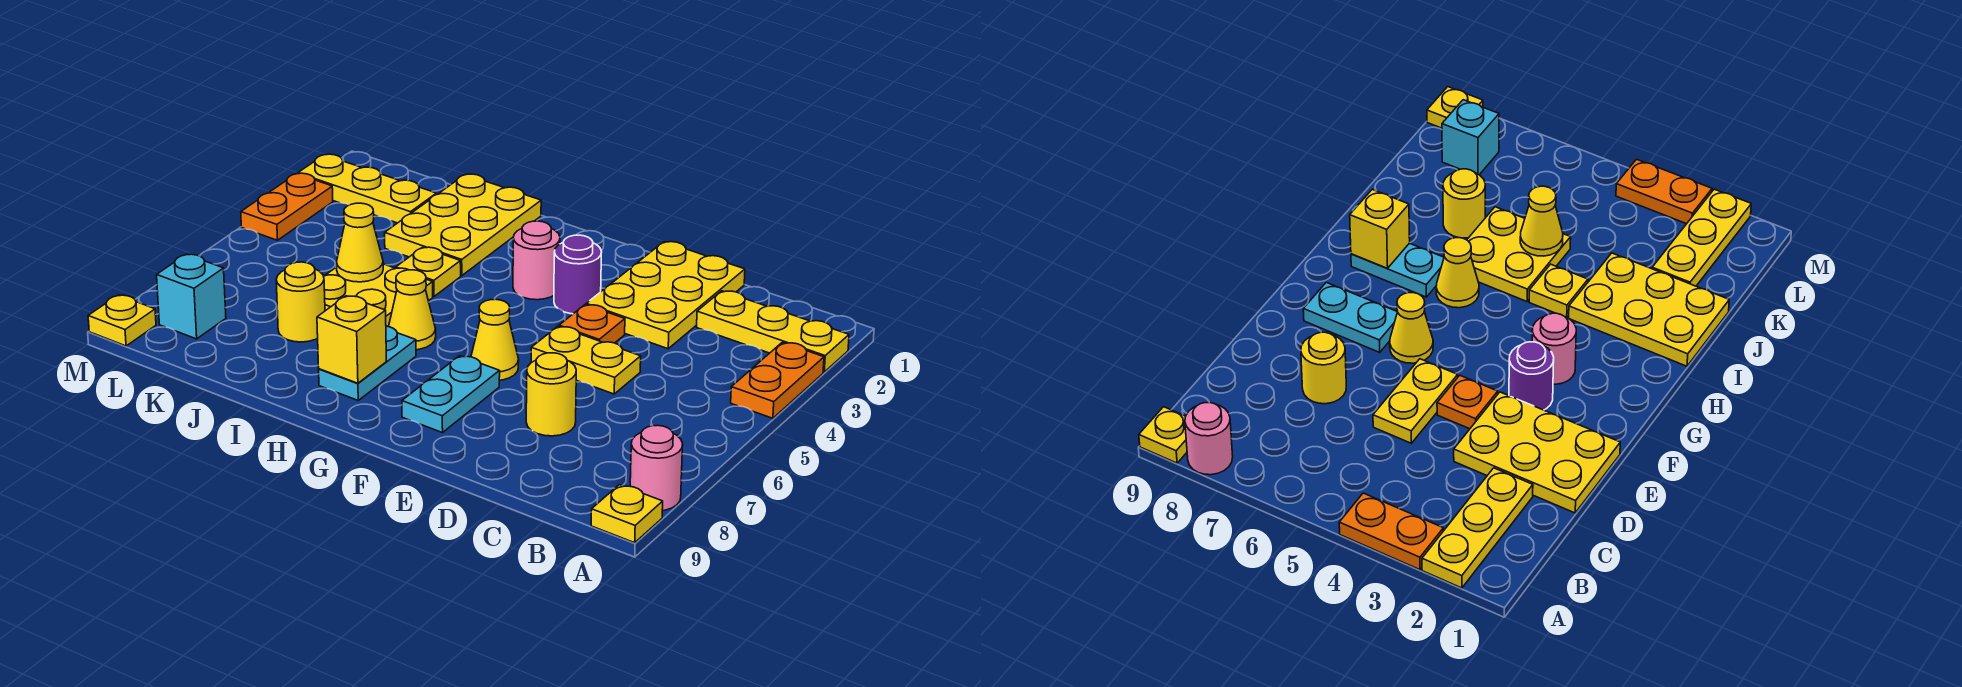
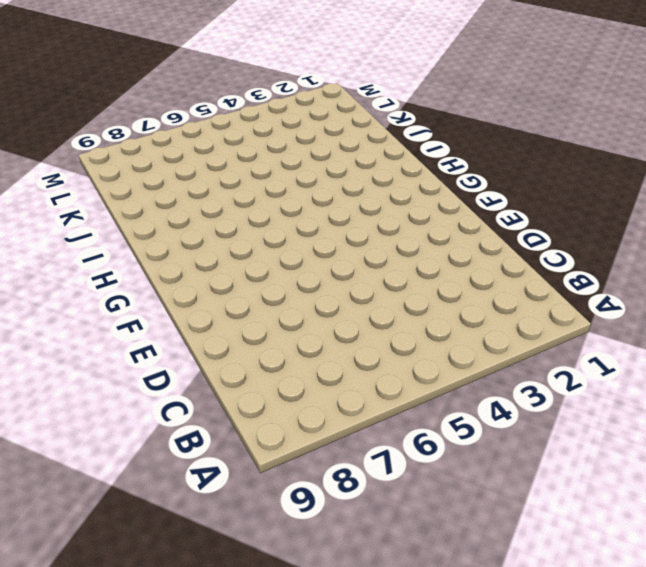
none -> yellow plate A2:C2 level 1
none -> orange plate A3:A4 level 1
none -> pink round brick A8 level 1

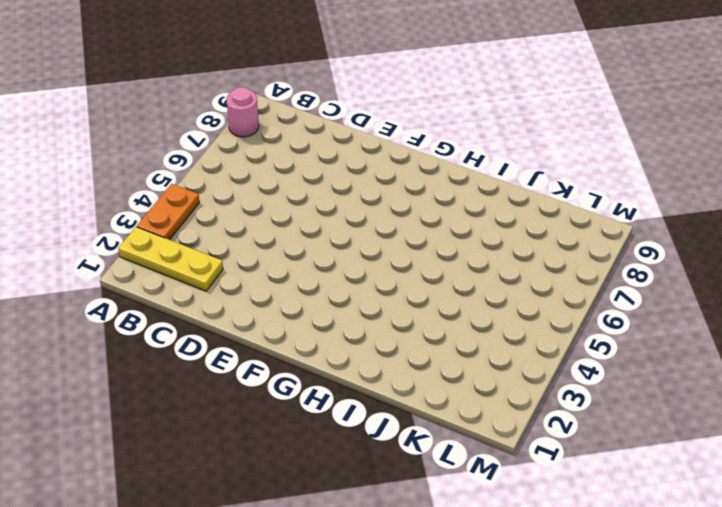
none -> yellow plate A9 level 1
none -> yellow plate D1:E3 level 1
none -> yellow plate D5:E5 level 1

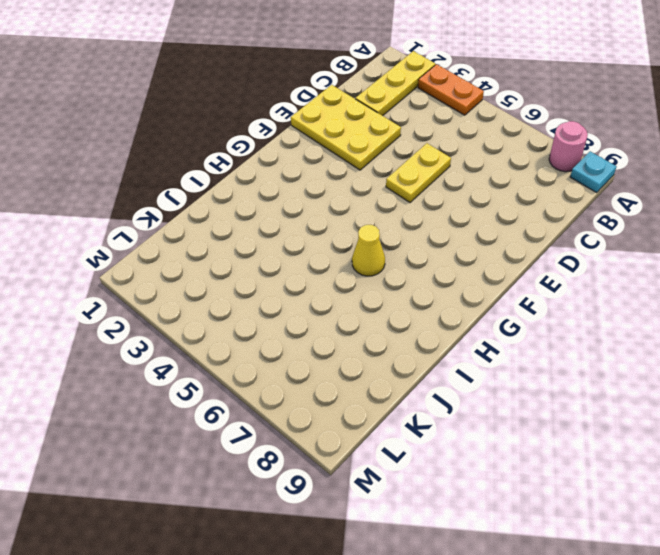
cyan plate A9 level 1 -> yellow plate A9 level 1
none -> yellow round brick D7 level 1
none -> orange plate E4 level 1
none -> purple round brick F3 level 1

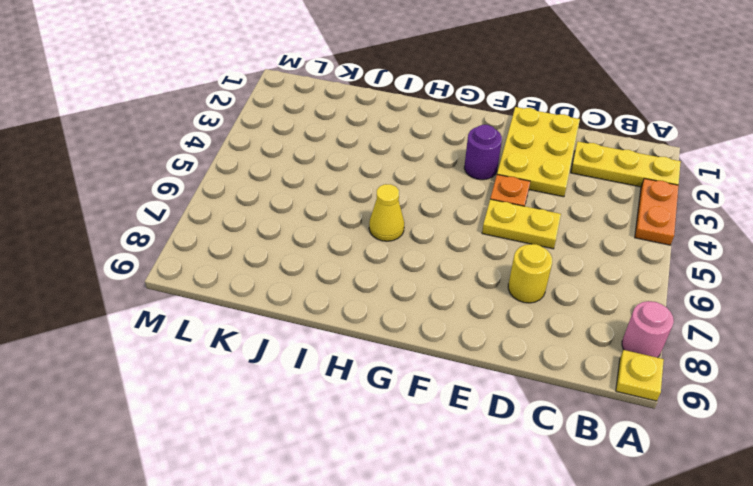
none -> yellow cone F6 level 1
none -> cyan plate F7:F8 level 1
none -> pink round brick G3 level 1

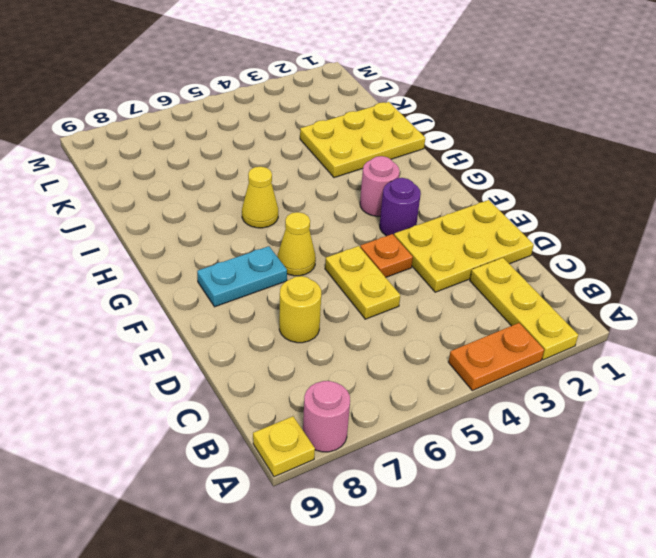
none -> cyan plate H7:H8 level 1
none -> yellow plate I4 level 1
none -> yellow plate I5:J6 level 1

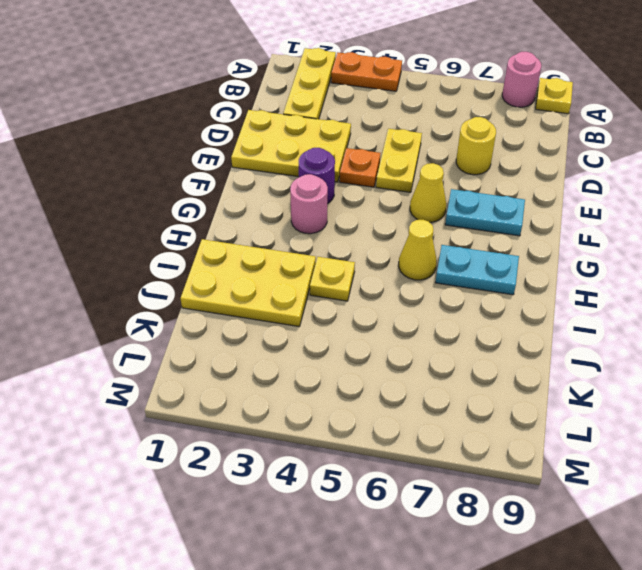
none -> yellow plate I5:J6 level 1
none -> yellow round brick J7 level 1
none -> yellow plate K2:M2 level 1

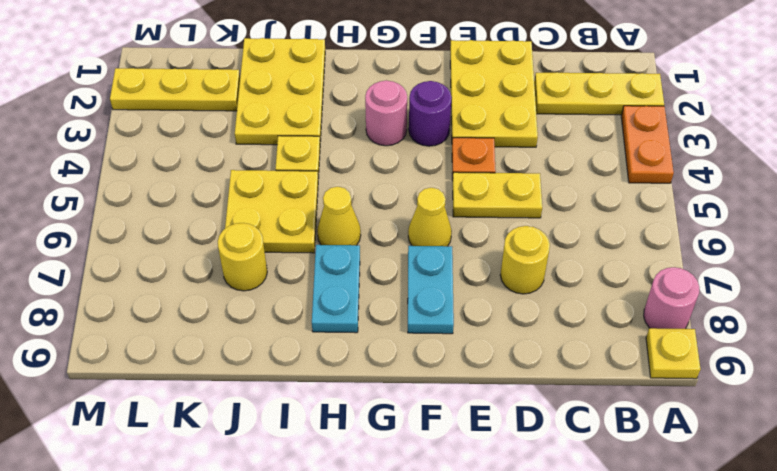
none -> cyan brick L8 level 1
none -> orange plate M3:M4 level 1
none -> yellow plate M9 level 1

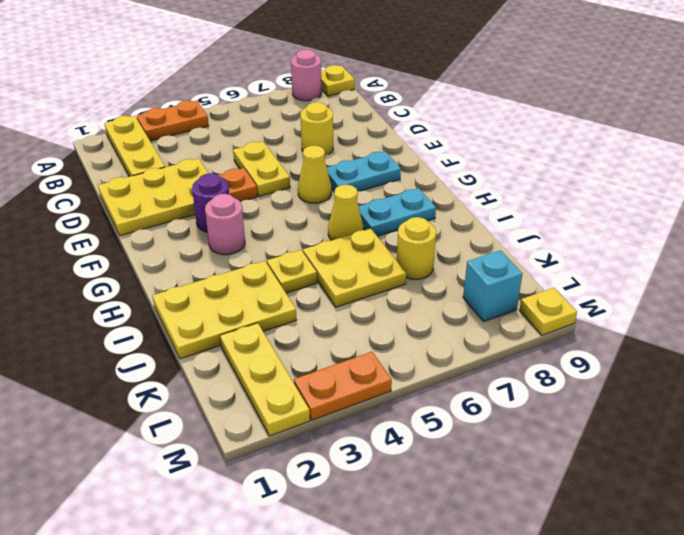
none -> yellow brick H8 level 2
none -> yellow cone J5 level 2

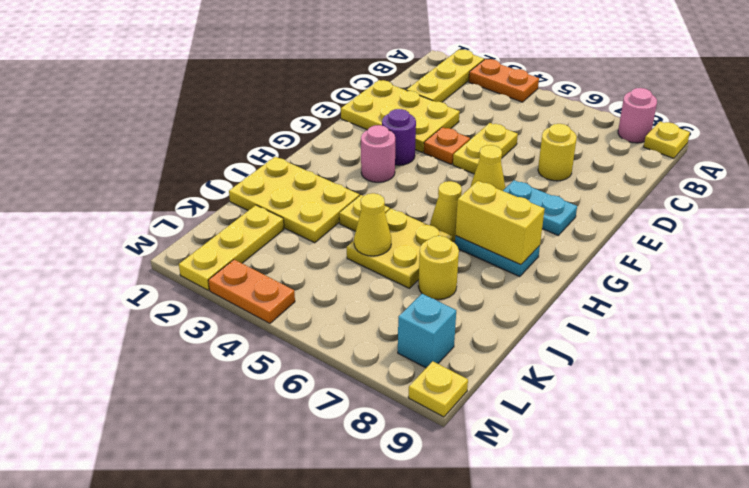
yellow brick H7:H8 level 2 -> yellow brick H8 level 2

